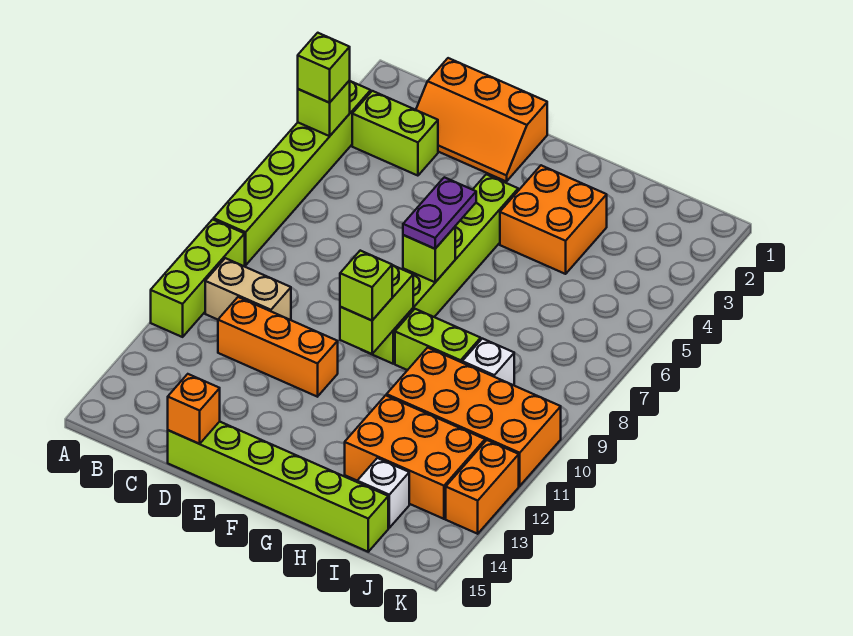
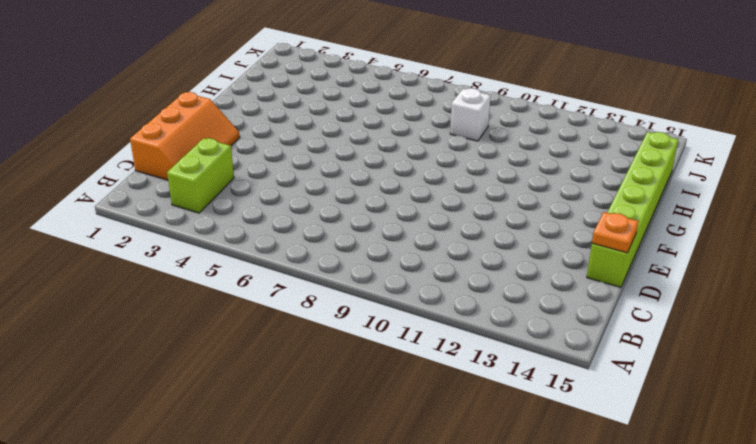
orange plate D15 level 2 -> orange brick D15 level 2
none -> lime brick A3:A8 level 1
none -> lime brick A9:A11 level 1
none -> tan brick B10:C10 level 1

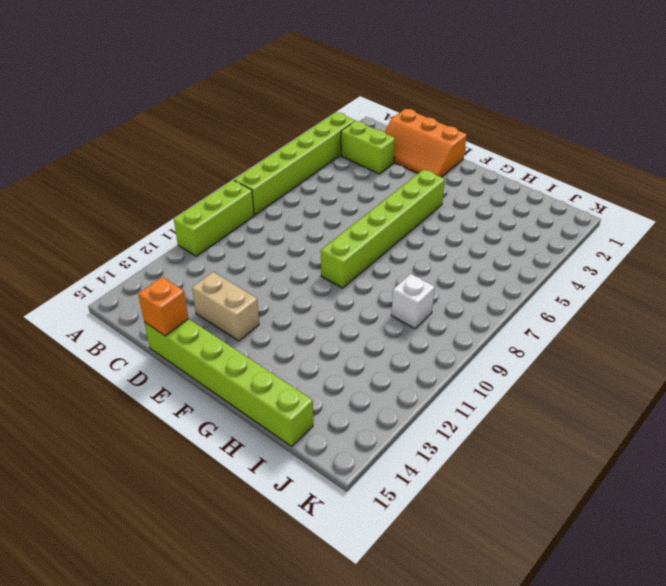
tan brick D13:E13 level 1 -> tan brick B10:C10 level 1
none -> orange brick C11:E11 level 1
none -> orange brick G3:H4 level 1
none -> lime brick G9:H9 level 1

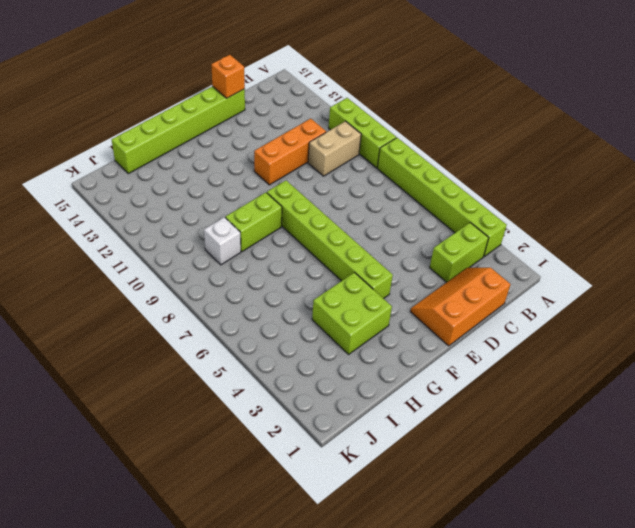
lime brick G3:H4 level 1 -> orange brick G3:H4 level 1
none -> orange brick H10:K11 level 1
none -> orange brick H12:J13 level 1
none -> white brick I14 level 1

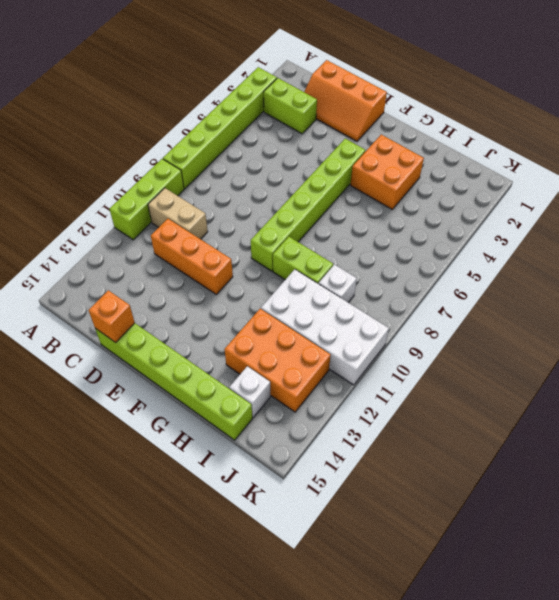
white brick H10:K11 level 1 -> orange brick H10:K11 level 1
none -> orange brick K12:K13 level 1
none -> lime brick A4 level 2
none -> lime brick F7 level 2

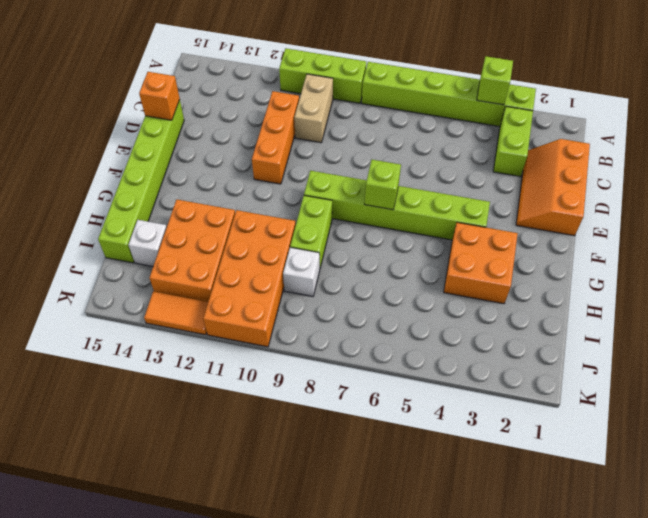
orange tile K12:K13 level 1 -> orange brick K12:K13 level 1
none -> lime brick F9:F10 level 2
none -> lime brick A4 level 3
none -> purple plate F6:F7 level 3

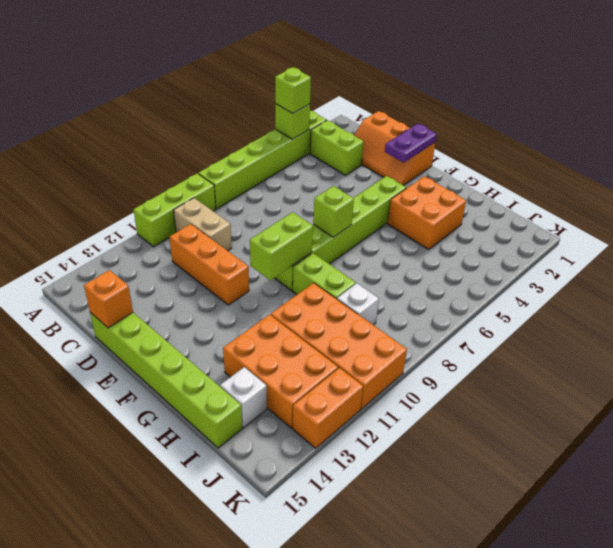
purple plate E1:E2 level 2 -> purple plate F6:F7 level 3
none -> lime brick F10 level 3

